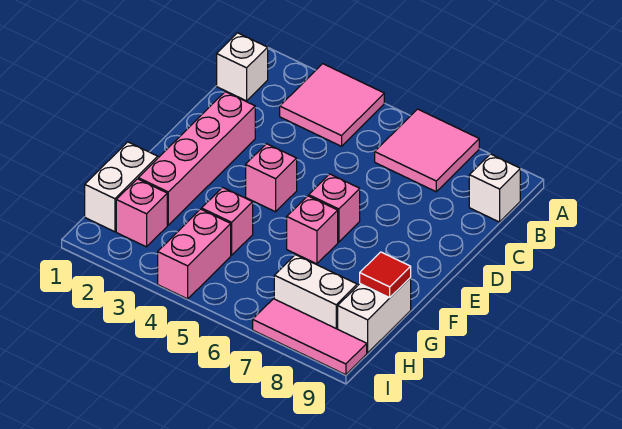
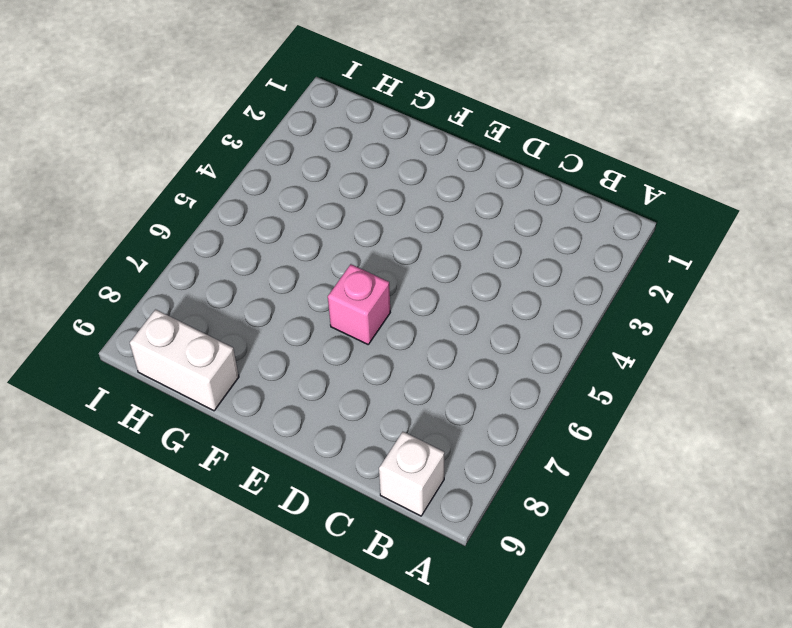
none -> pink tile A3:B4 level 1
none -> pink tile A6:B7 level 1
none -> white brick B1 level 1

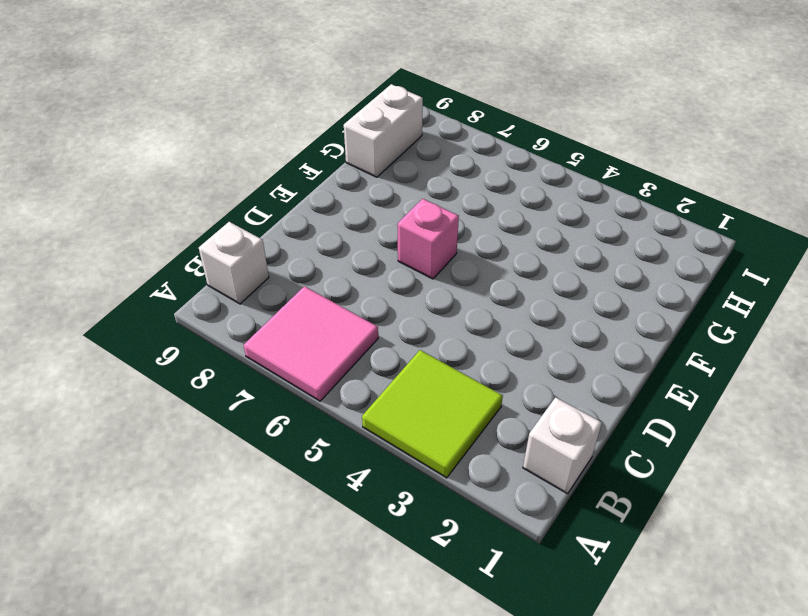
lime tile A3:B4 level 1 -> pink tile A3:B4 level 1
none -> pink brick D2:G2 level 1
none -> pink brick E4 level 1
none -> pink brick F6 level 1

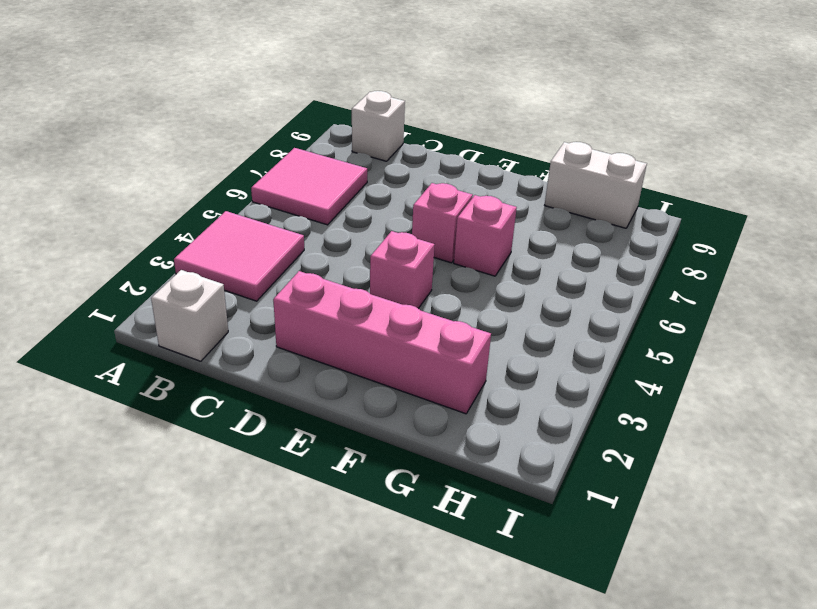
none -> white brick G1:H1 level 1
none -> pink brick G4 level 1
none -> pink brick H2 level 1

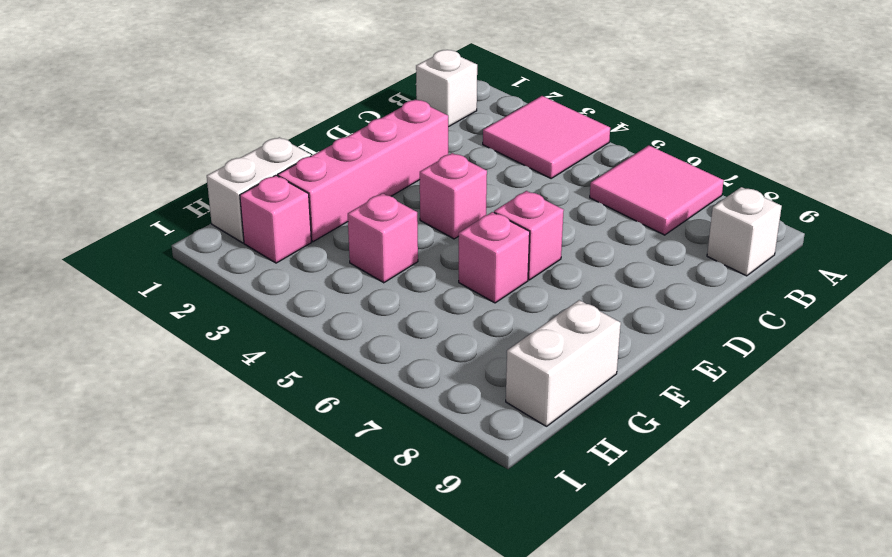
none -> pink brick H4:I4 level 1
none -> white brick H7:H8 level 1
none -> pink tile I7:I9 level 1

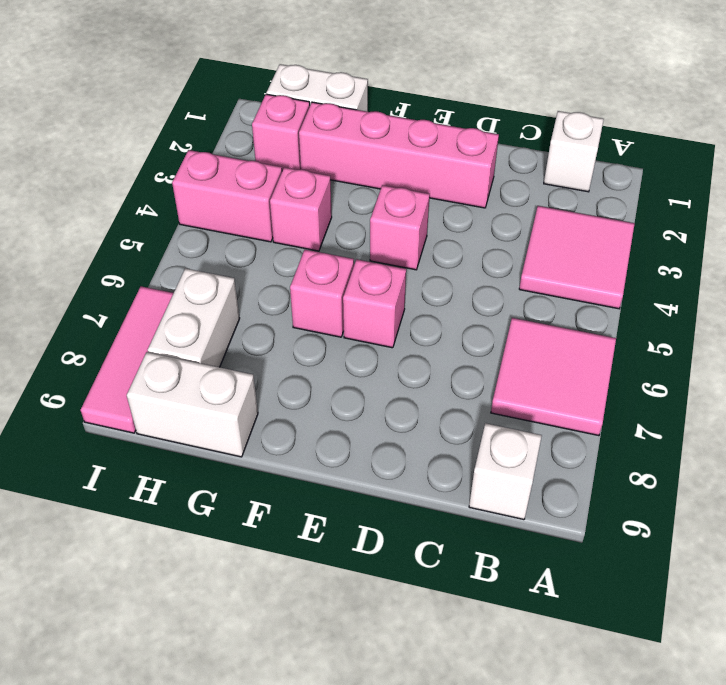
none -> red tile G9 level 2

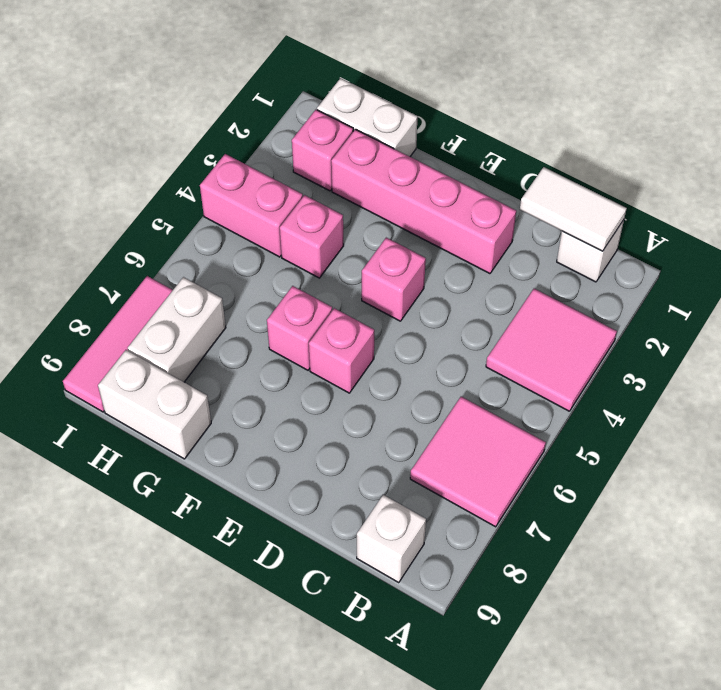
white tile B1:C1 level 2 -> none
none -> red tile G9 level 2

